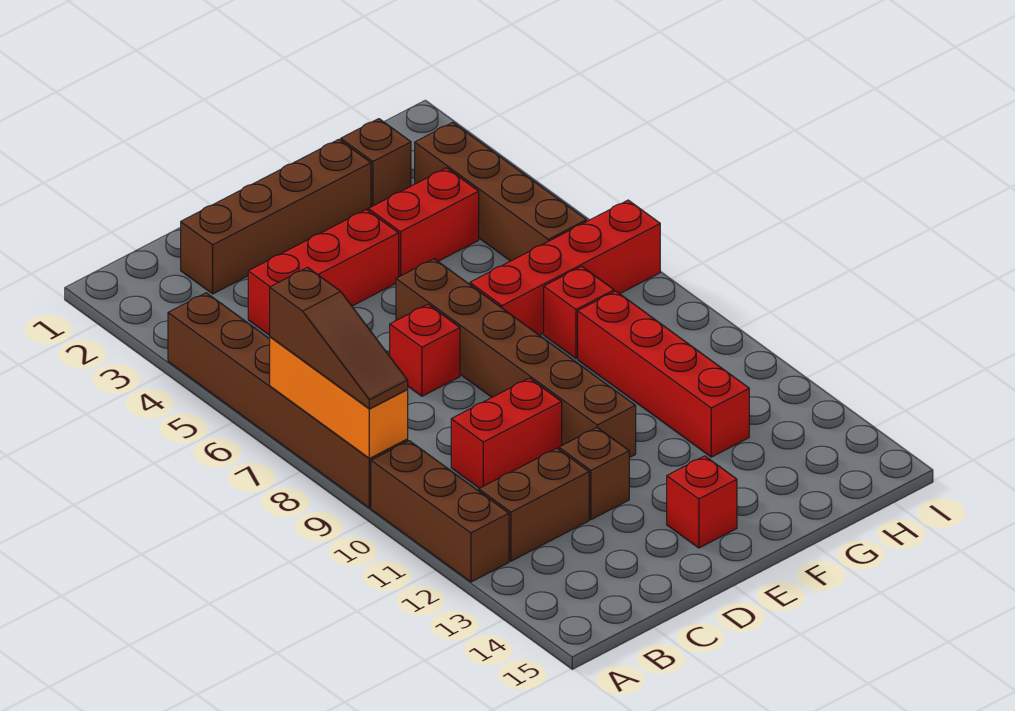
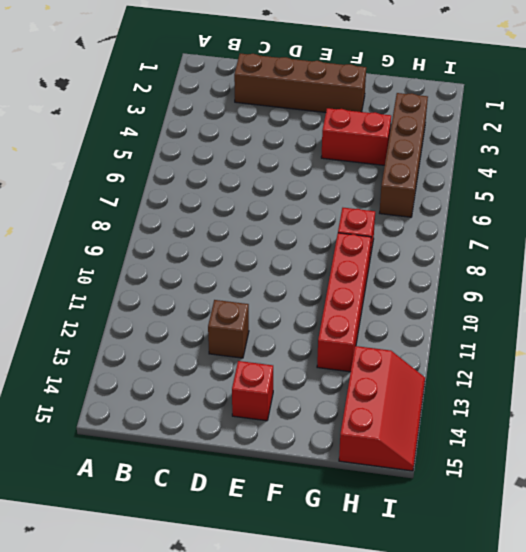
red slope H13:I15 level 1 top H -> none
none -> brown brick A4:A9 level 1
none -> brown brick A10:A12 level 1
none -> brown brick B12:C12 level 1

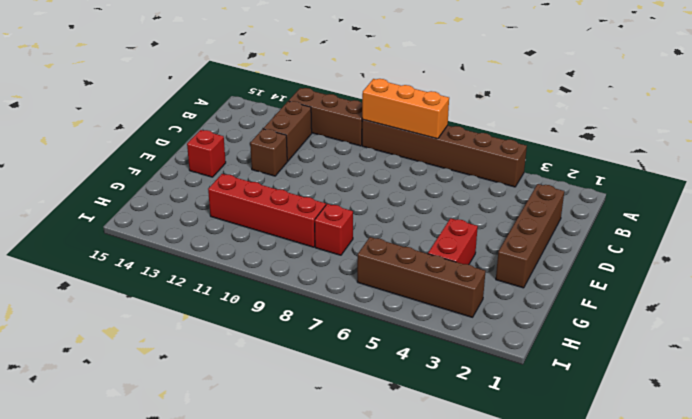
none -> red brick C4:E4 level 1
none -> red brick C10:D10 level 1
none -> red brick D7 level 1

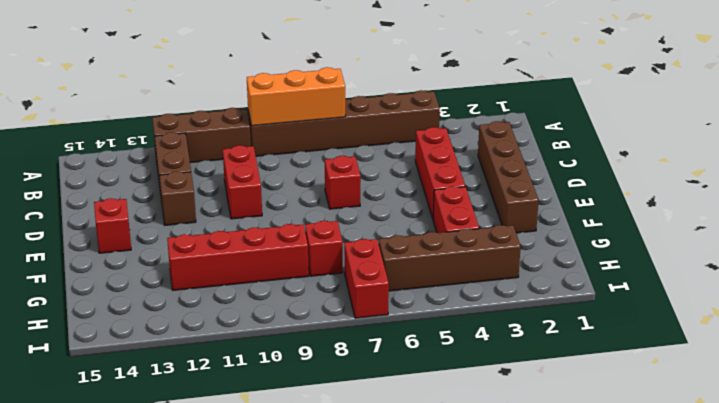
red brick H7:I7 level 1 -> red brick F7:I7 level 1
none -> brown brick E6:E11 level 1
none -> brown brick G2 level 1
none -> brown slope A7:A9 level 3 top 7

